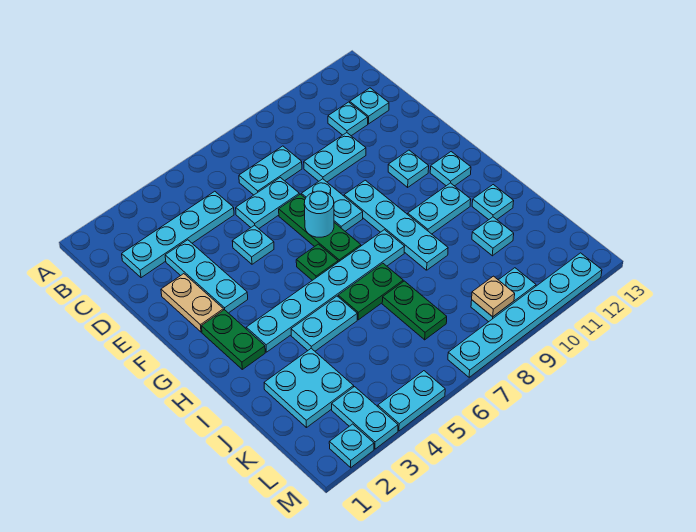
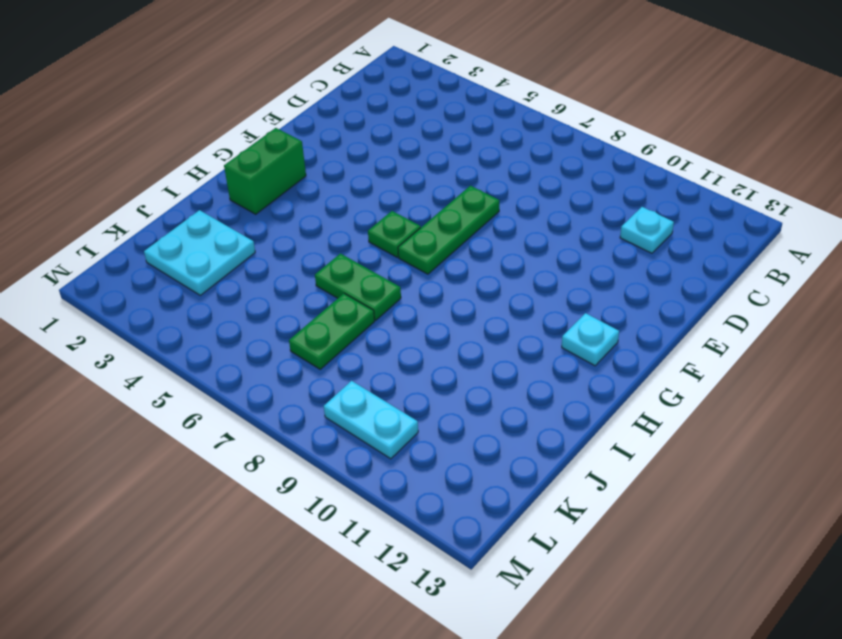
green brick G2:H2 level 1 -> green plate G2:H2 level 1
none -> cyan plate C2:C5 level 1
none -> cyan plate C7:C8 level 1
none -> cyan plate C12 level 1
none -> cyan plate D3:F3 level 1

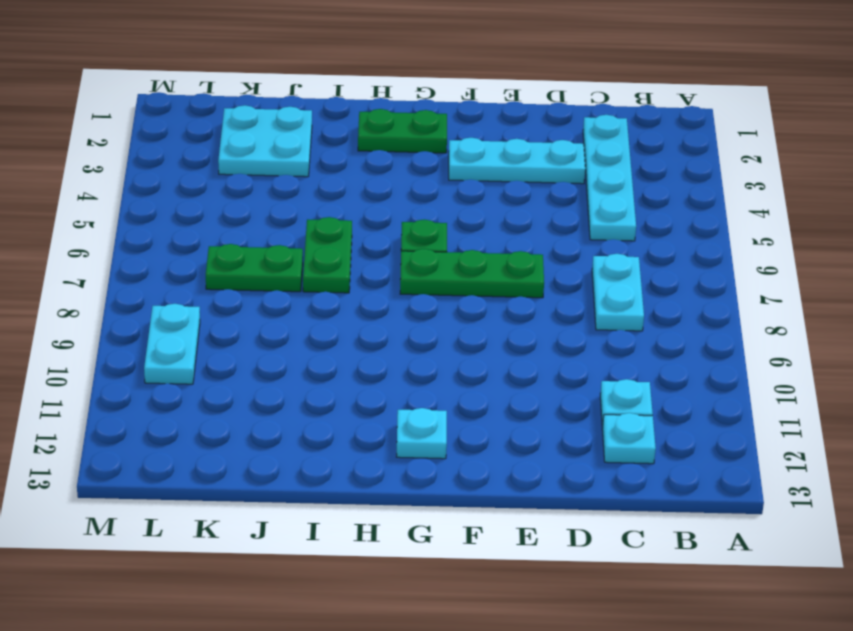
none -> cyan plate D6:D7 level 1
none -> cyan plate D9:D10 level 1
none -> tan plate E2:F2 level 1
none -> cyan plate E5 level 1

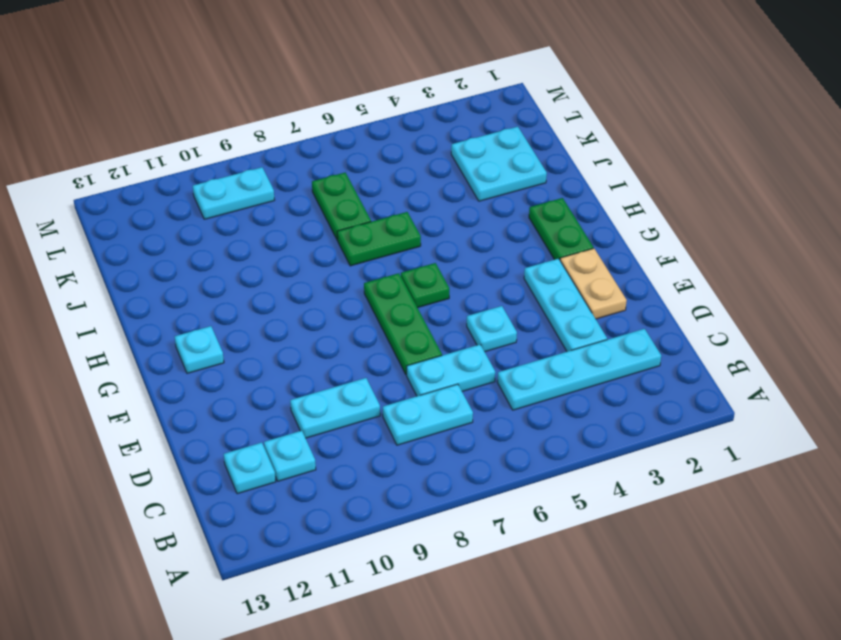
none -> cyan plate E8:F8 level 1
none -> cyan plate F9:I9 level 1
none -> cyan plate F11 level 1
none -> cyan plate H3:H8 level 1

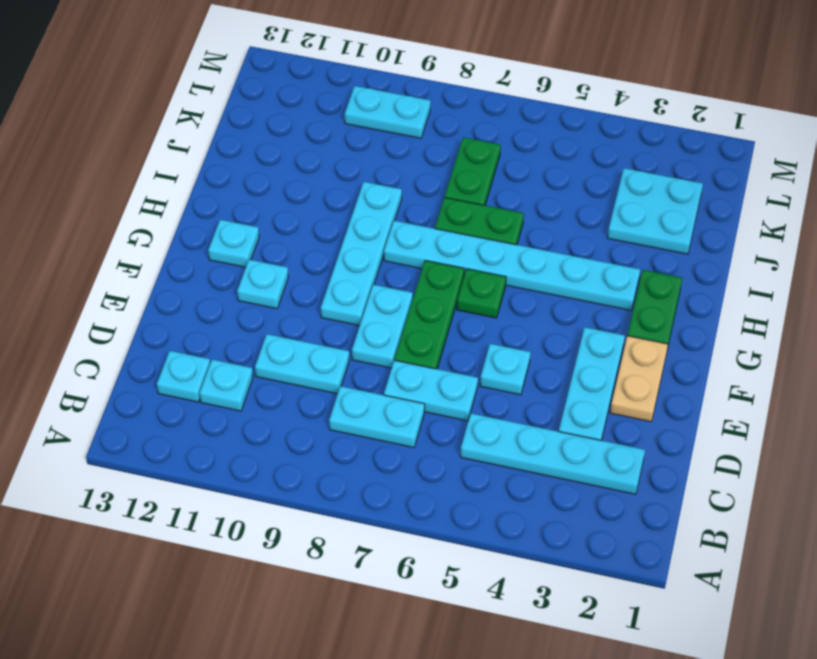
none -> cyan plate H10:H11 level 1
none -> cyan plate I4:I5 level 1
none -> cyan plate I12 level 1
none -> cyan plate J11 level 1

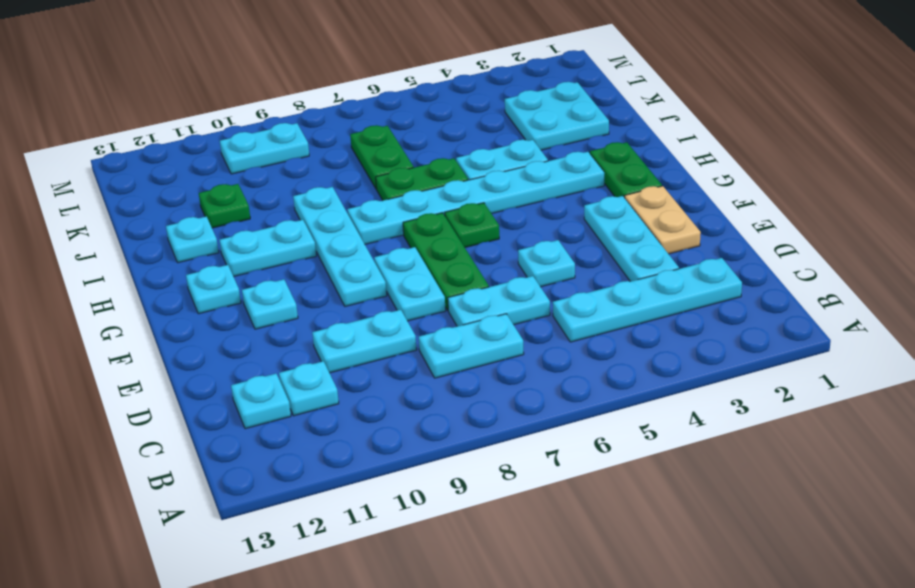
green plate J11 level 1 -> cyan plate J11 level 1
none -> cyan plate L3:M3 level 1
none -> cyan plate M2 level 1
none -> cyan plate M4:M5 level 1
none -> cyan plate M7:M12 level 1

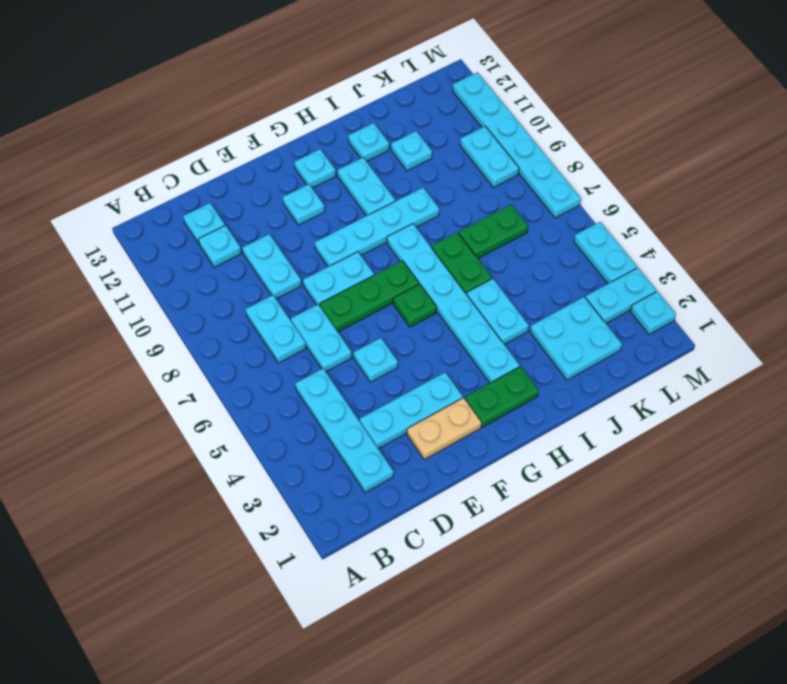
none -> cyan round brick F7 level 2
none -> tan plate L9 level 2

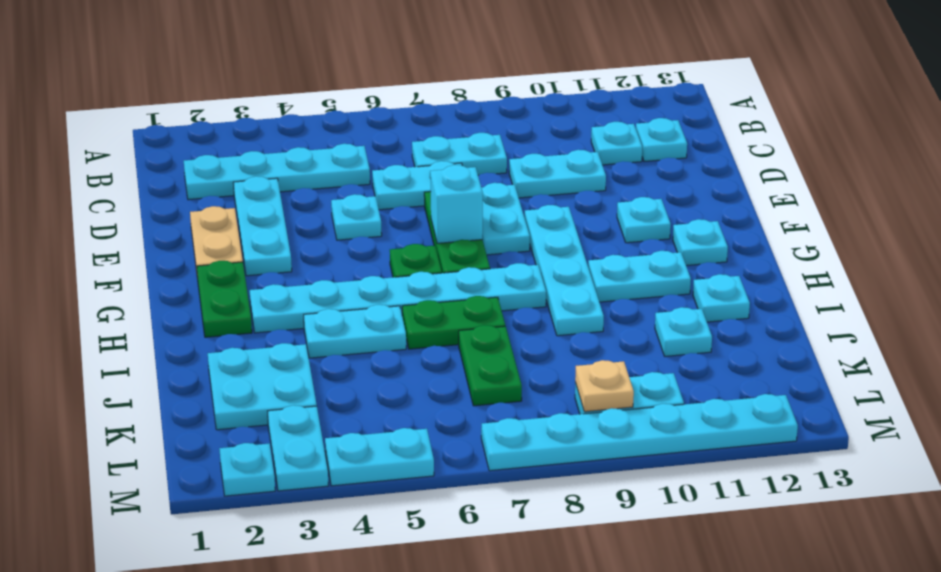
cyan brick F7 level 2 -> cyan round brick F7 level 2

